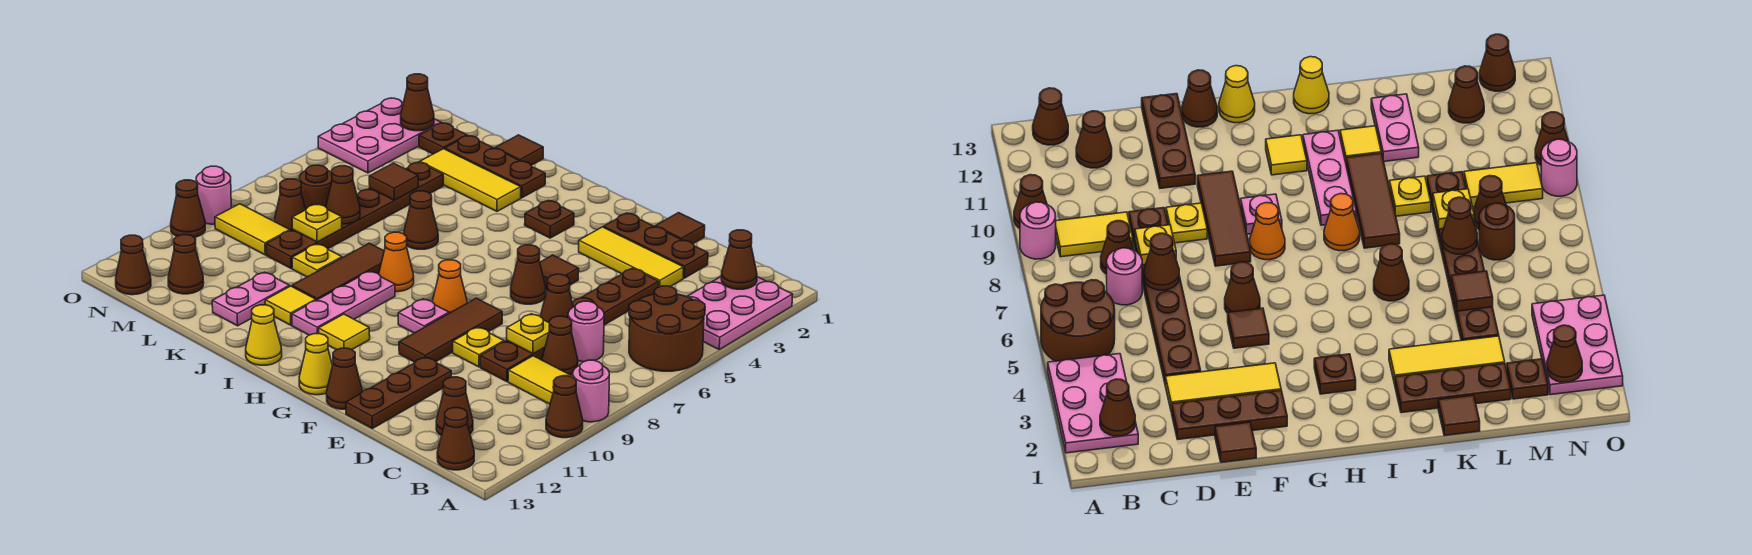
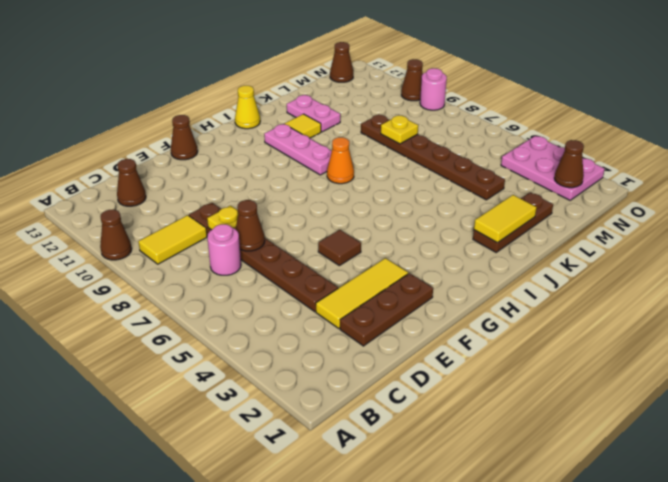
yellow tile J2:K2 level 2 -> yellow tile M9:N9 level 1
none -> pink plate A2:B4 level 1
none -> brown round brick A5:B6 level 1
none -> pink round brick A9 level 1
none -> brown cone B13 level 1

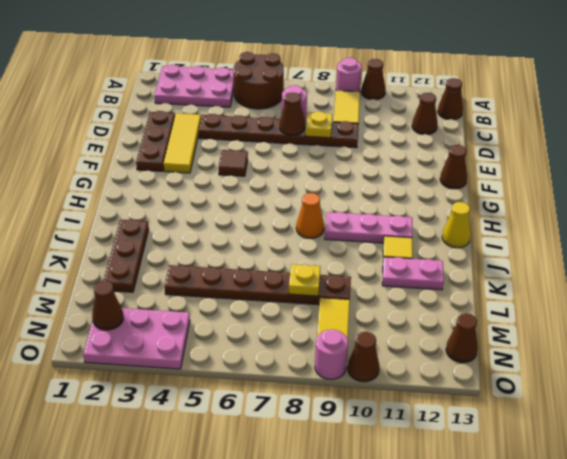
none -> brown cone C8 level 1
none -> brown tile E1 level 1
none -> yellow plate E9 level 1
none -> brown plate E11:E13 level 1

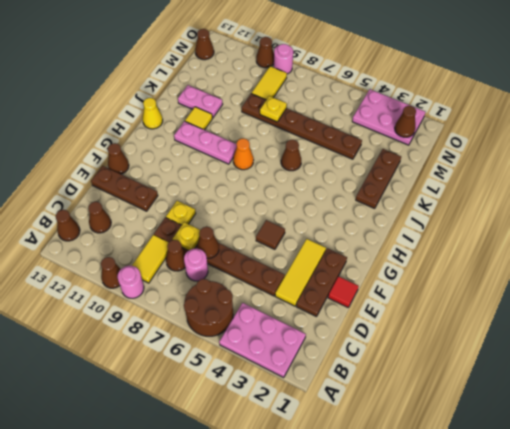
red tile E1 level 1 -> brown tile E1 level 1
none -> brown cone F6 level 1
none -> brown tile F8:F10 level 1
none -> orange cone G8 level 1
none -> pink plate G9 level 1

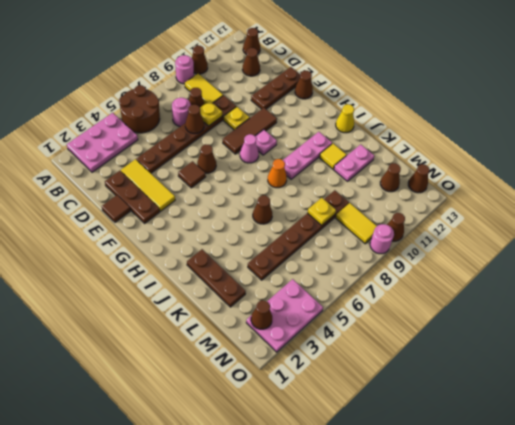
pink cone G8 level 1 -> orange cone G8 level 1
none -> yellow cone G13 level 1
none -> brown plate H3 level 1
none -> yellow tile H11 level 1
none -> yellow tile J3:L3 level 1

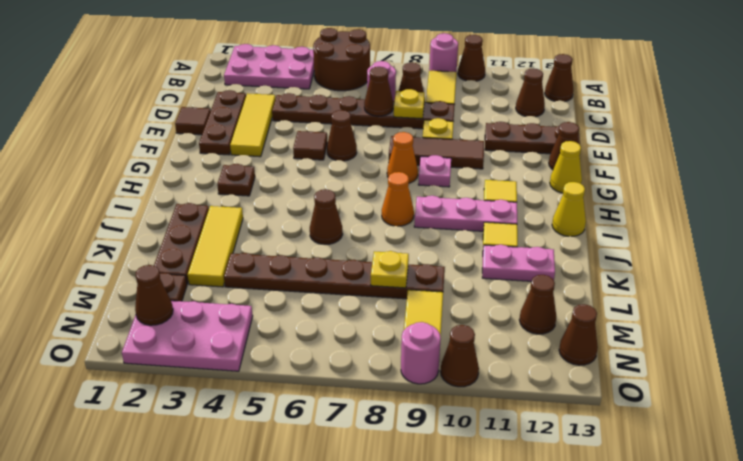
none -> brown tile J8:J10 level 1
none -> brown tile K1 level 1
none -> yellow plate K9 level 1
none -> brown round brick M7 level 1

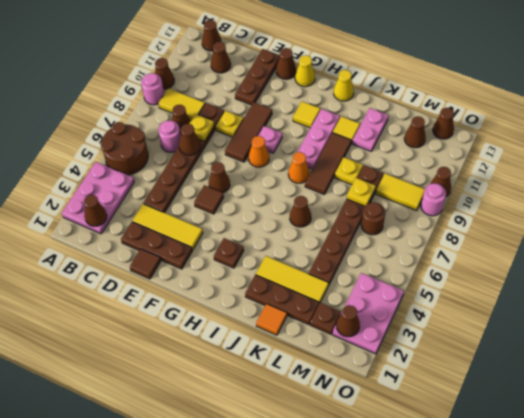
orange tile K1 level 1 -> brown tile K1 level 1
none -> brown cone M8 level 1
none -> brown tile L5 level 2
none -> brown cone L7 level 2

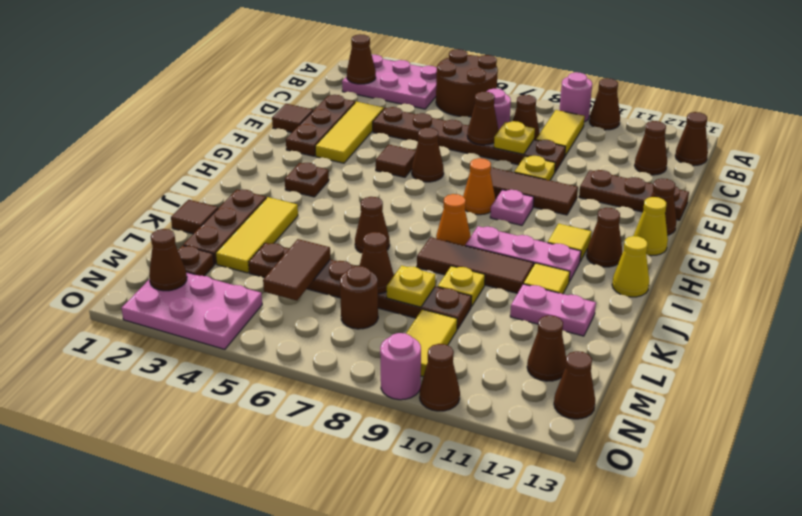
brown cone H12 level 1 -> brown cone M8 level 1
brown tile L5:M5 level 2 -> brown tile L5 level 2

